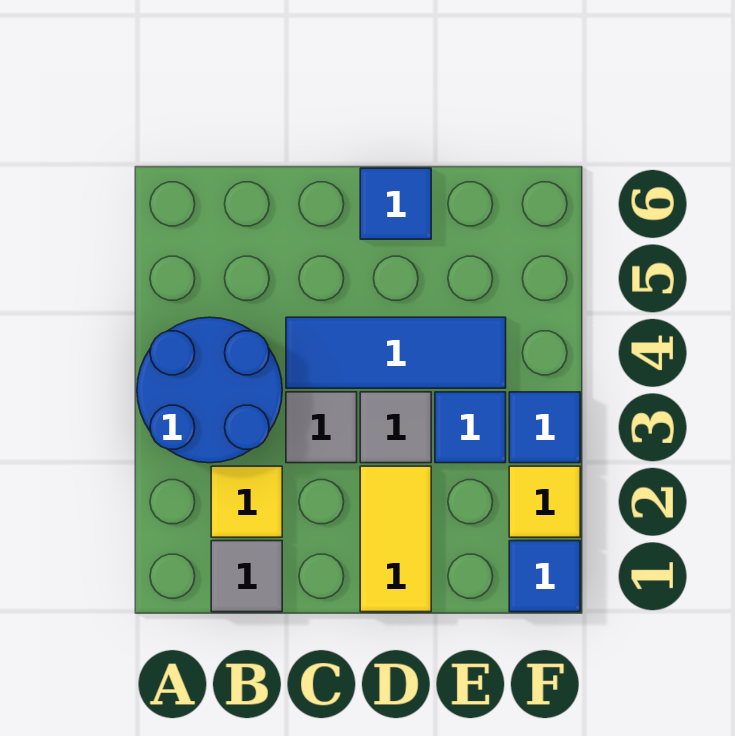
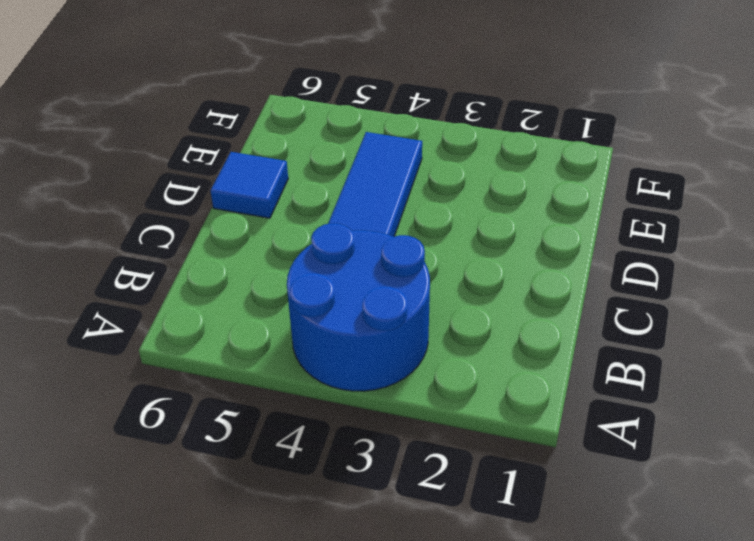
none -> grey tile B1 level 1
none -> yellow tile B2 level 1
none -> grey tile C3 level 1

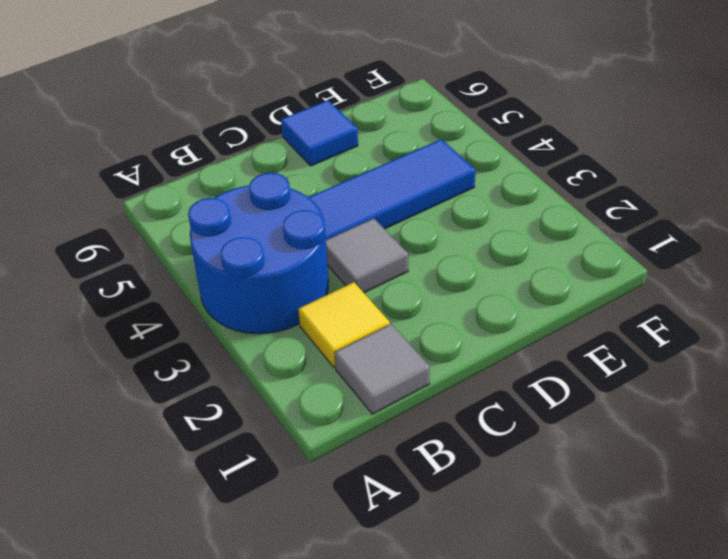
none -> yellow tile D1:D2 level 1
none -> grey tile D3 level 1
none -> blue tile E3 level 1

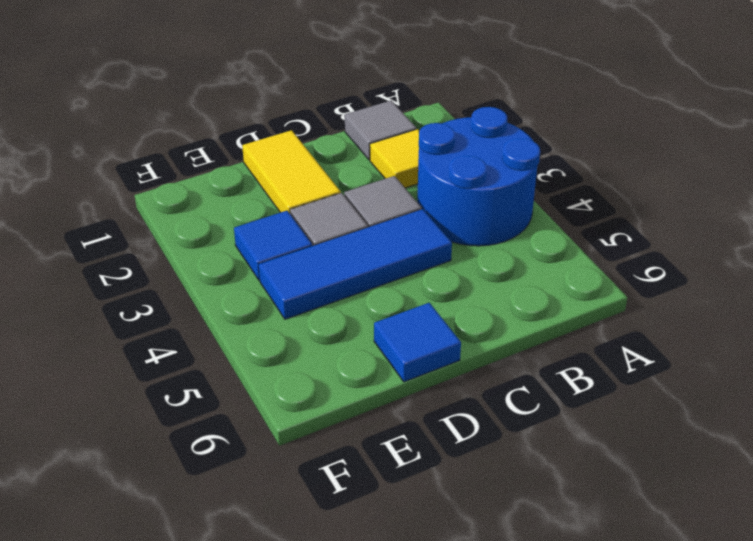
none -> blue tile F1 level 1
none -> yellow tile F2 level 1
none -> blue tile F3 level 1

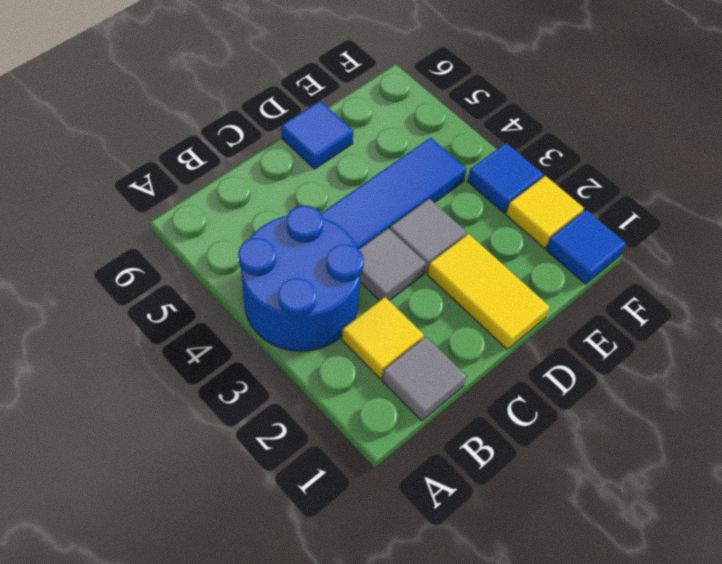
none -> blue tile E3 level 1

